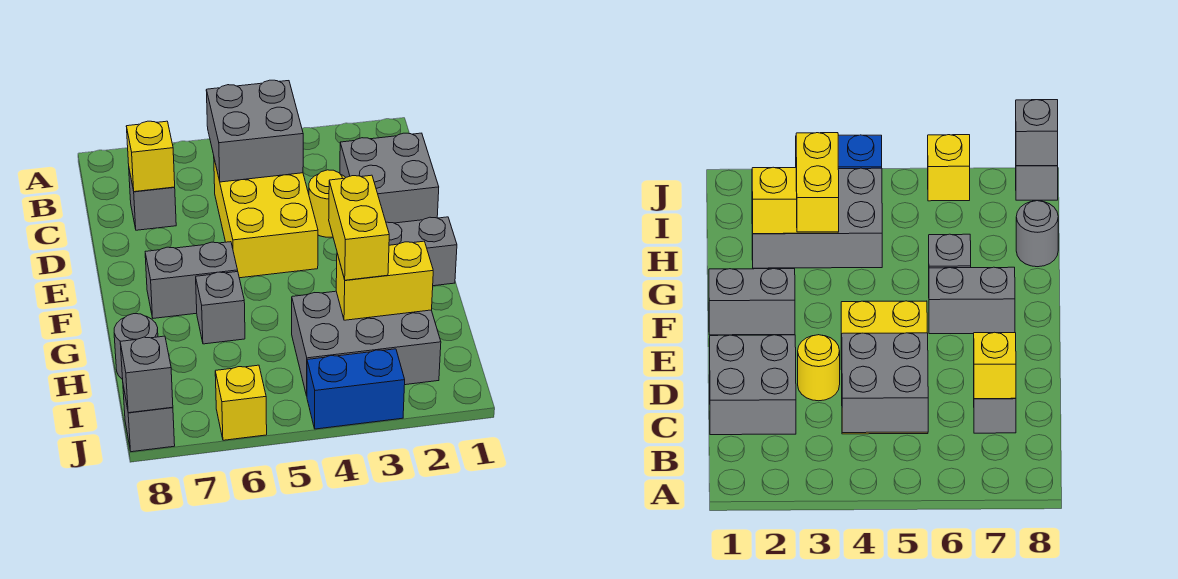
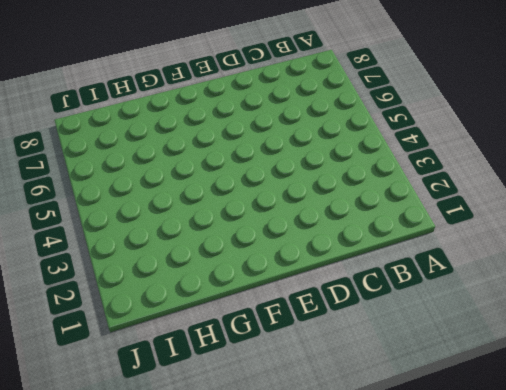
none -> grey brick C1:D2 level 1
none -> yellow brick C4:E5 level 1
none -> grey brick C7 level 1

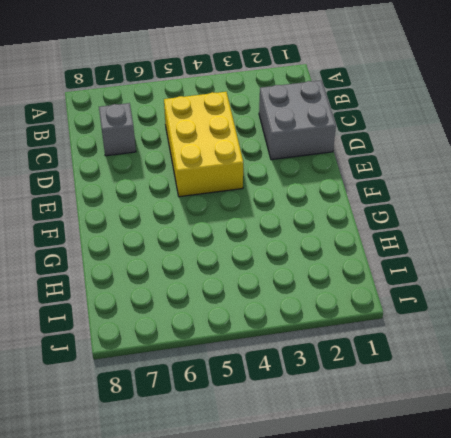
none -> yellow round brick D3 level 1
none -> grey brick F1:F2 level 1
none -> grey brick F6:F7 level 1

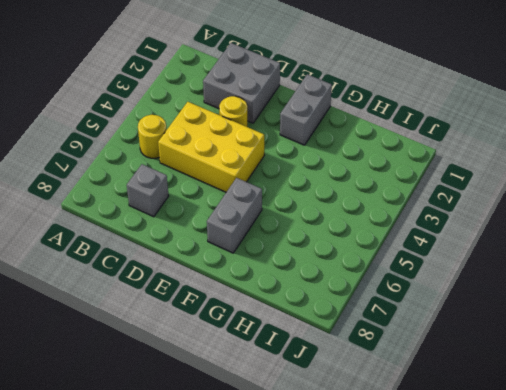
yellow round brick B5 level 1 -> none
none -> grey brick G6 level 1
none -> grey brick H2:I4 level 1
none -> grey round brick H8 level 1

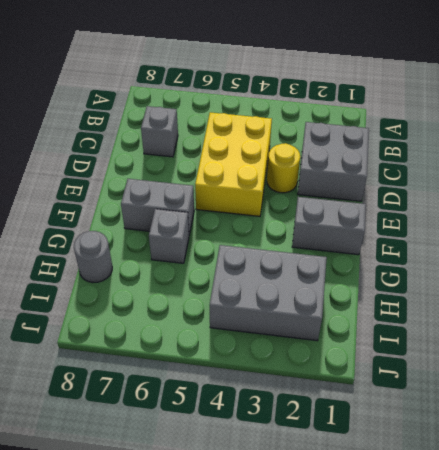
none -> blue brick J3:J4 level 1
none -> yellow brick J6 level 1
none -> grey brick J8 level 1

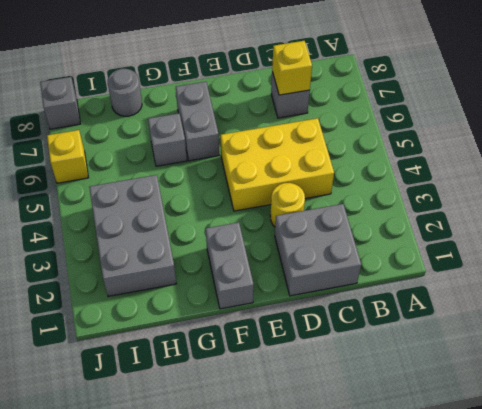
none -> blue brick J3:J4 level 1
none -> grey brick B4:C5 level 2
none -> yellow brick H2:H3 level 2

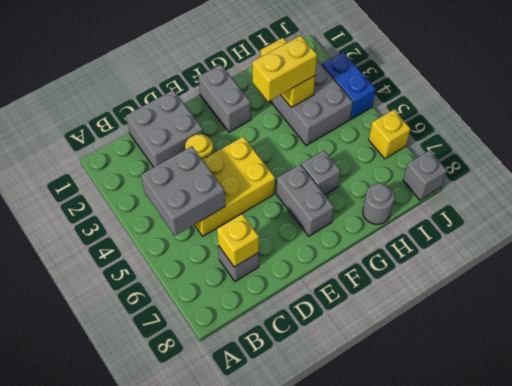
none -> grey brick J8 level 2

